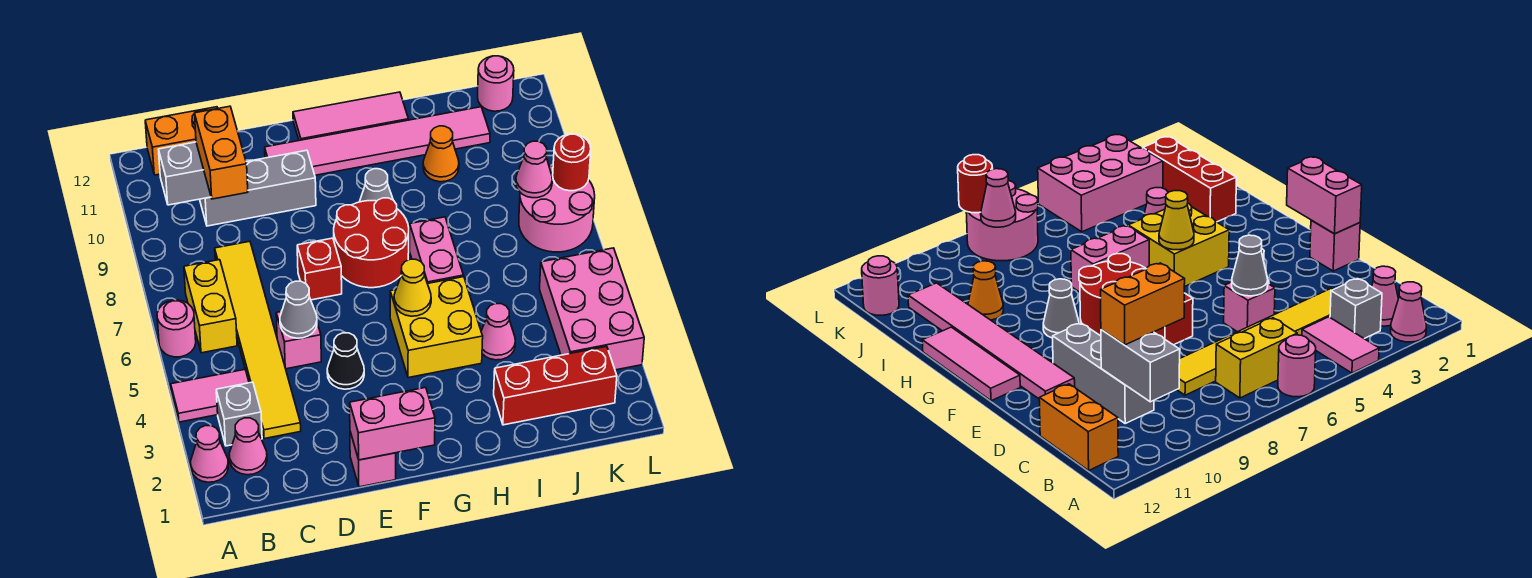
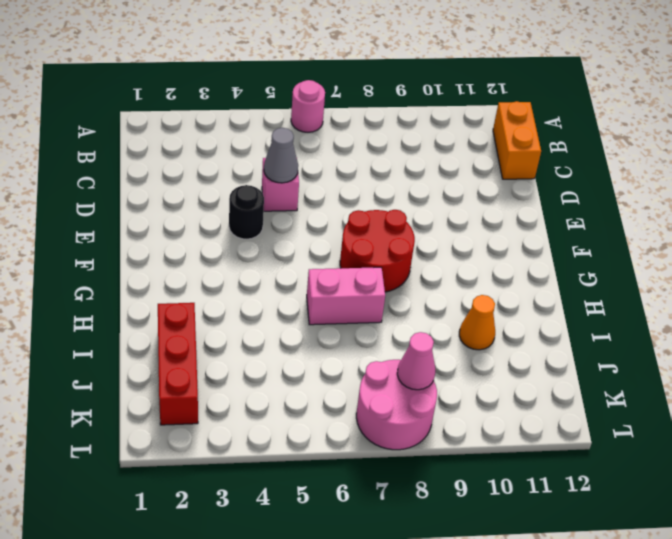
black round brick E4 level 1 -> black cone E4 level 1
none -> pink cone A2 level 1
none -> pink tile A4:B4 level 1
none -> pink cone B2 level 1
none -> grey brick B3 level 1

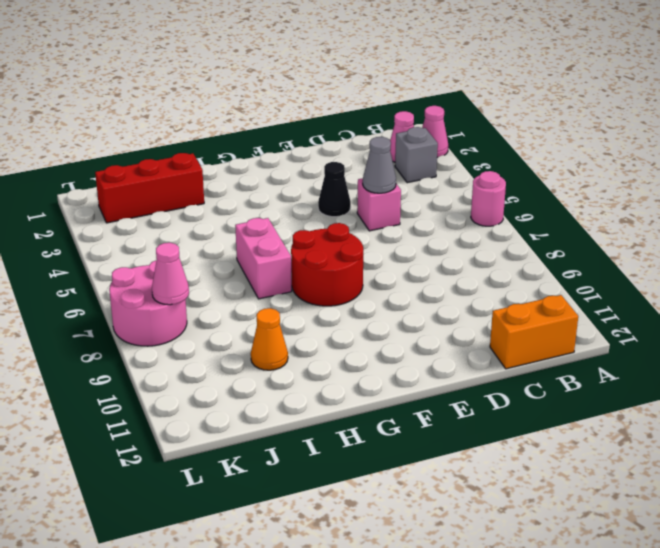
none -> pink tile A4:B4 level 1
none -> yellow brick B6:B7 level 1
none -> yellow tile C3:C8 level 1
none -> grey brick C10:E10 level 1

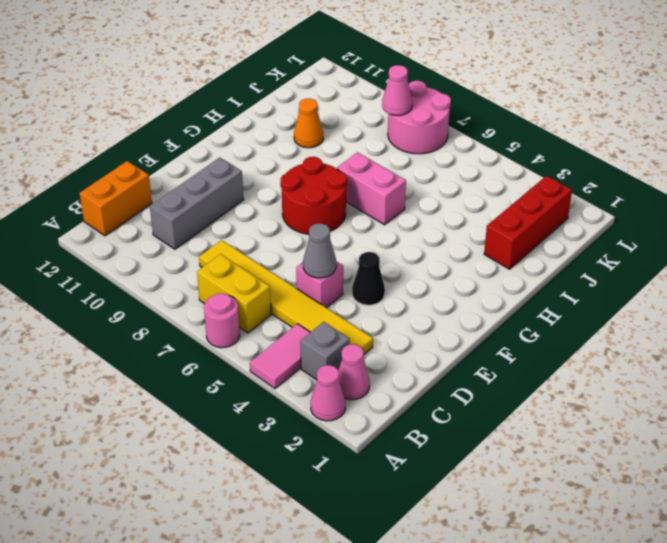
none -> pink brick E1 level 1
none -> red brick E7 level 1
none -> pink tile E11:J11 level 1
none -> pink tile F12:H12 level 1

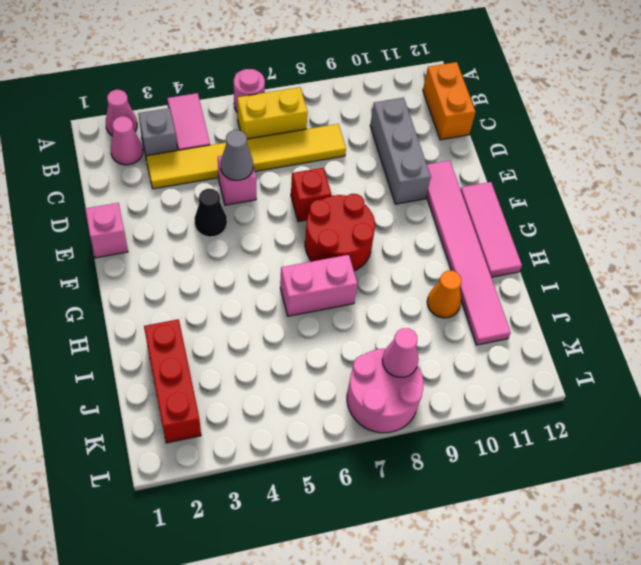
none -> yellow brick G4:H5 level 1
none -> grey cone G9 level 1
none -> pink cone I4 level 1
none -> pink brick K3:L5 level 1

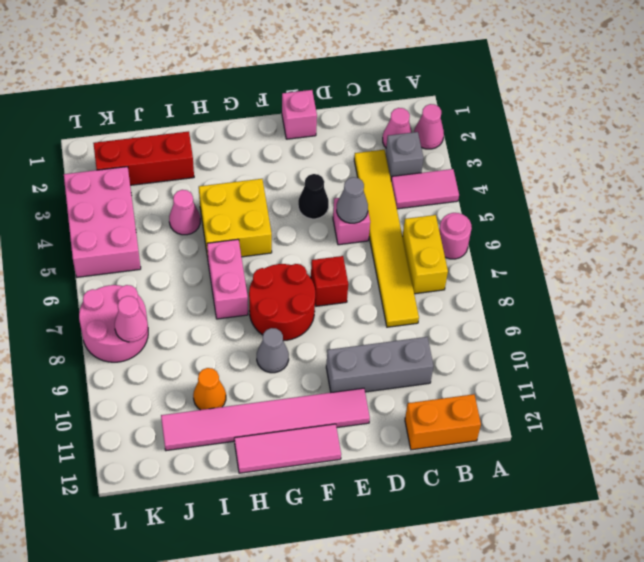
none -> pink round brick K12 level 1
none -> grey brick B10:C10 level 2
none -> pink brick E1:F1 level 2
none -> yellow cone G5 level 2

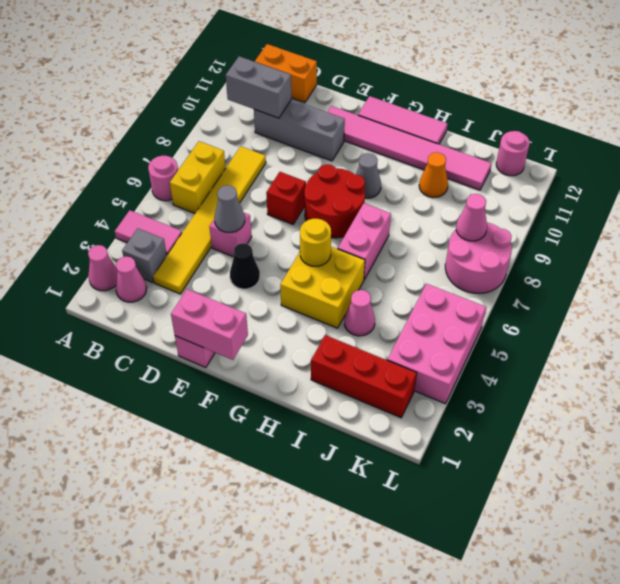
yellow round brick G5 level 2 -> yellow cone G5 level 2
none -> red round brick L8 level 2
none -> orange brick C9:C10 level 3

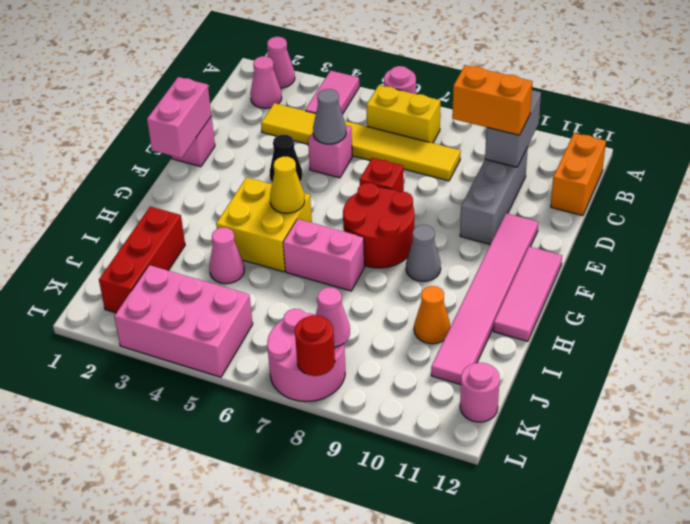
none -> grey brick B3 level 1

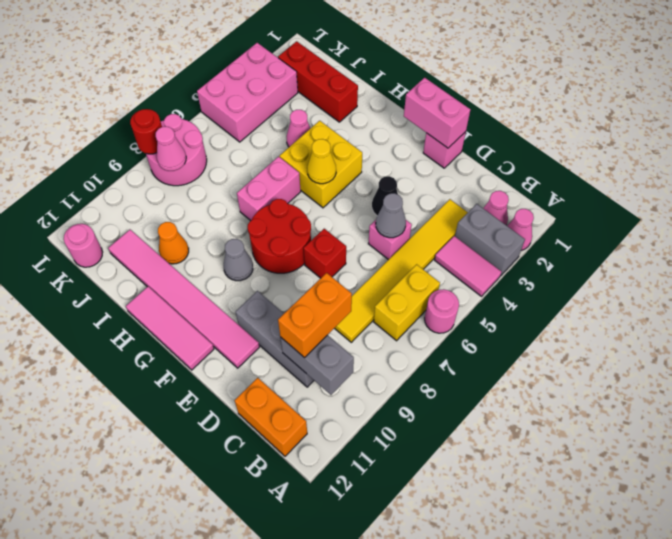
grey brick A3:B3 level 1 -> grey brick B3 level 1

